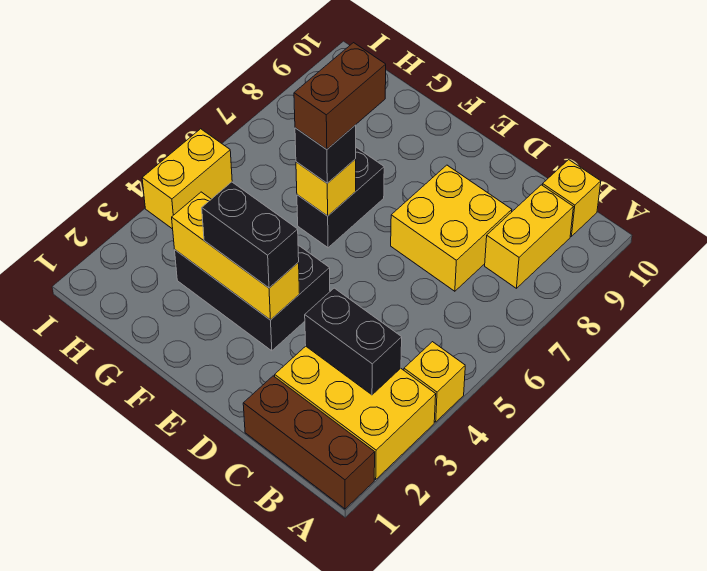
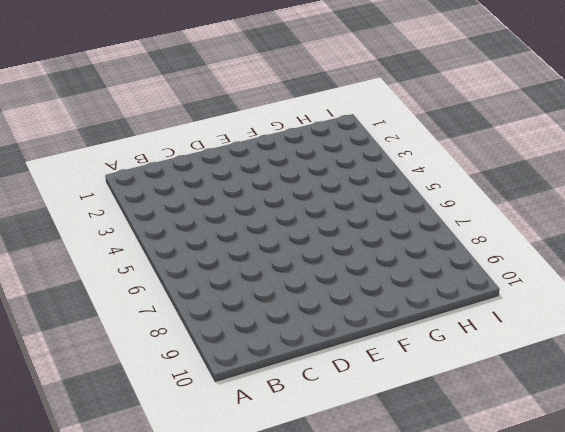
none -> brown brick A1:C1 level 1
none -> yellow brick A2:C3 level 1
none -> yellow brick A4 level 1

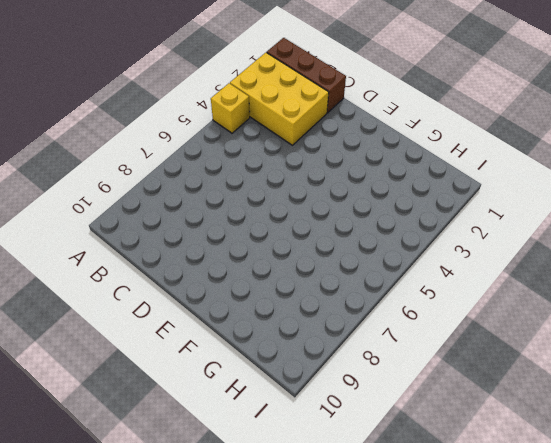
none -> yellow brick B8:B9 level 1
none -> yellow brick B10 level 1
none -> yellow brick C7:D8 level 1

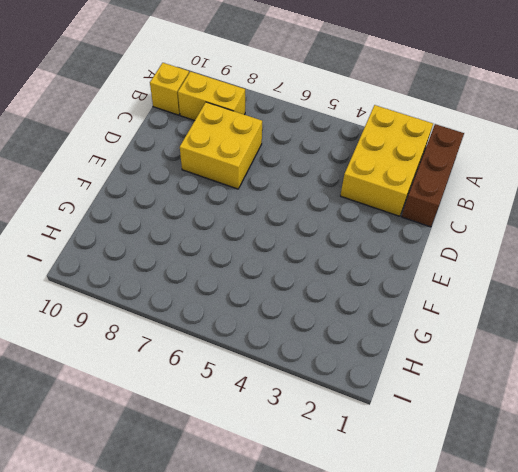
none -> yellow brick A4 level 1
none -> black brick E3:G4 level 1
none -> black brick F6:F7 level 1

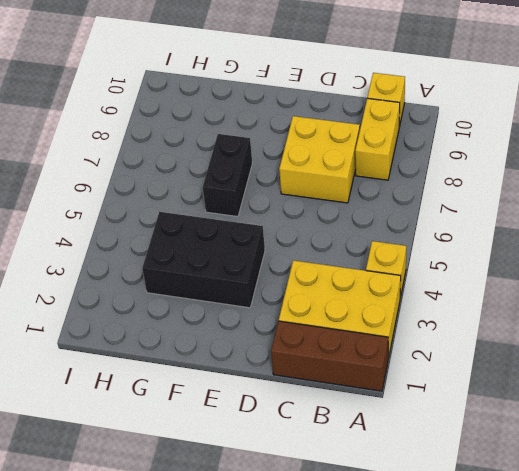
none -> yellow brick I4:I5 level 1
none -> black brick B3:C3 level 2
none -> yellow brick E3:G3 level 2

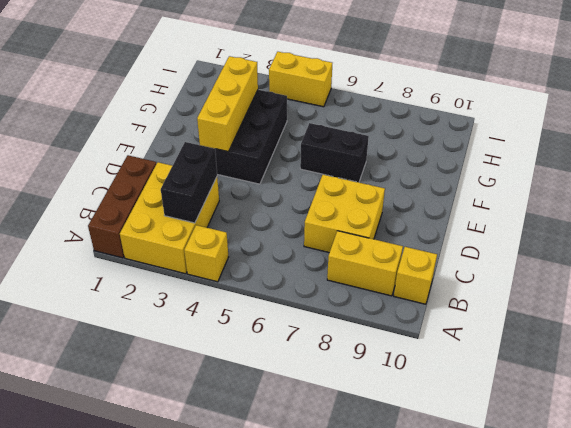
none -> yellow brick F6 level 2
none -> black brick E3:F3 level 3
none -> black brick F6 level 3

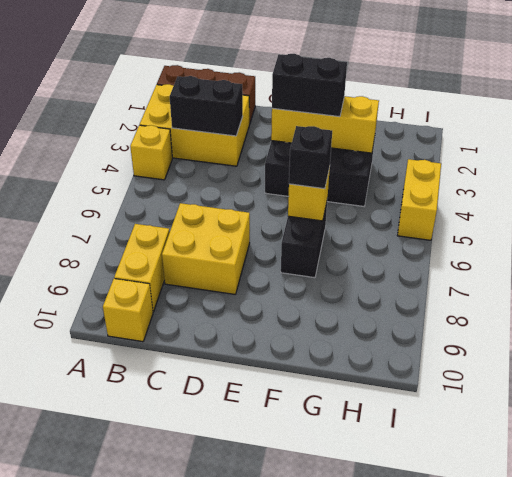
none -> brown brick F6:F7 level 4

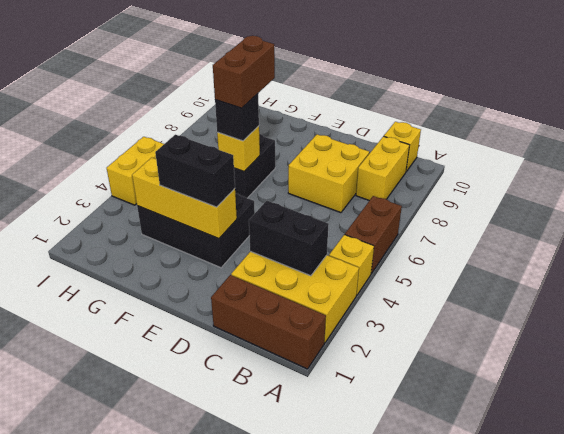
brown brick A5:A6 level 1 -> none

